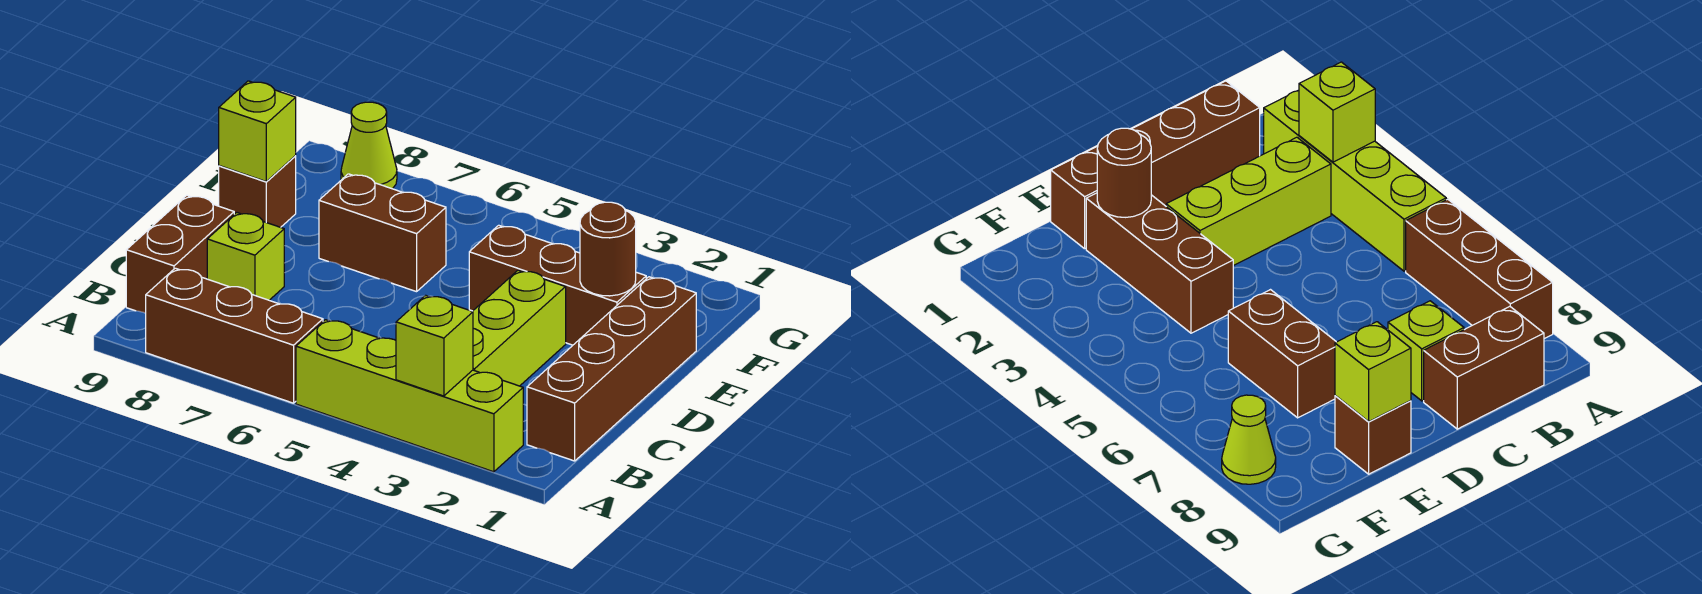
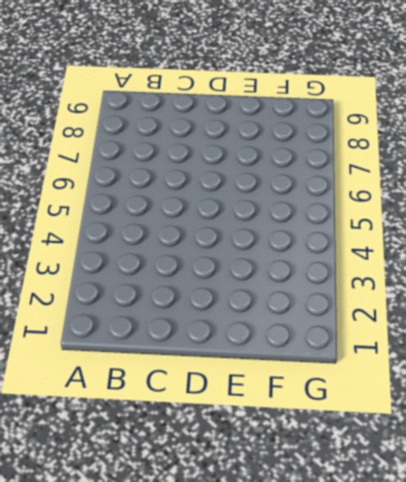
none -> lime brick A2:A5 level 1
none -> brown brick A6:A8 level 1
none -> brown brick B1:E1 level 1

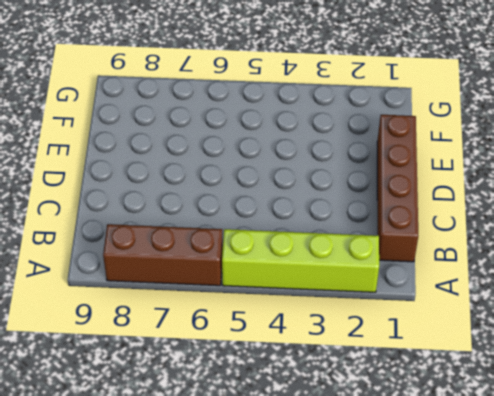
none -> lime brick B3:D3 level 1
none -> brown brick B9:C9 level 1
none -> lime brick C8 level 1

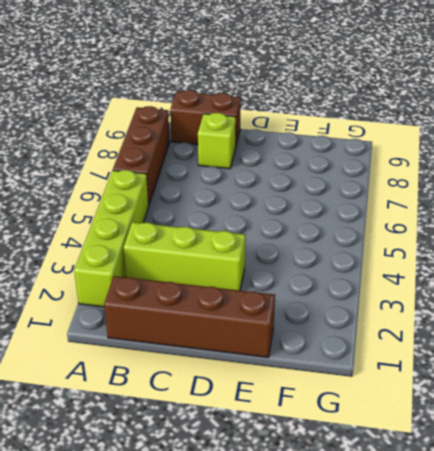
none -> brown brick E2:E4 level 1
none -> brown brick E6:E7 level 1
none -> brown brick E9 level 1

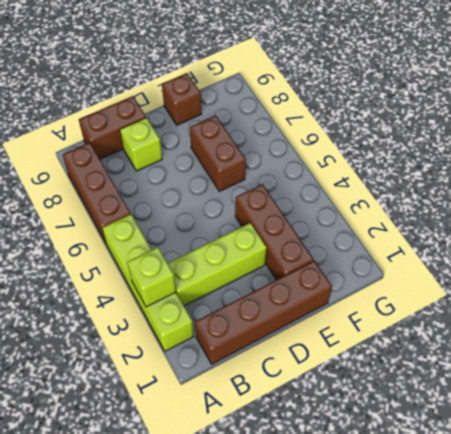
none -> lime cone G8 level 1
none -> brown round brick E2 level 2
none -> lime brick E9 level 2

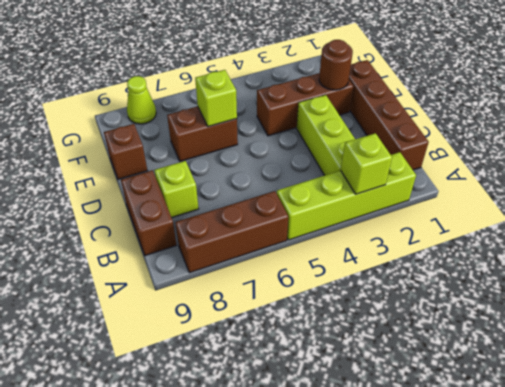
lime brick E6 level 2 -> lime brick E9 level 2

